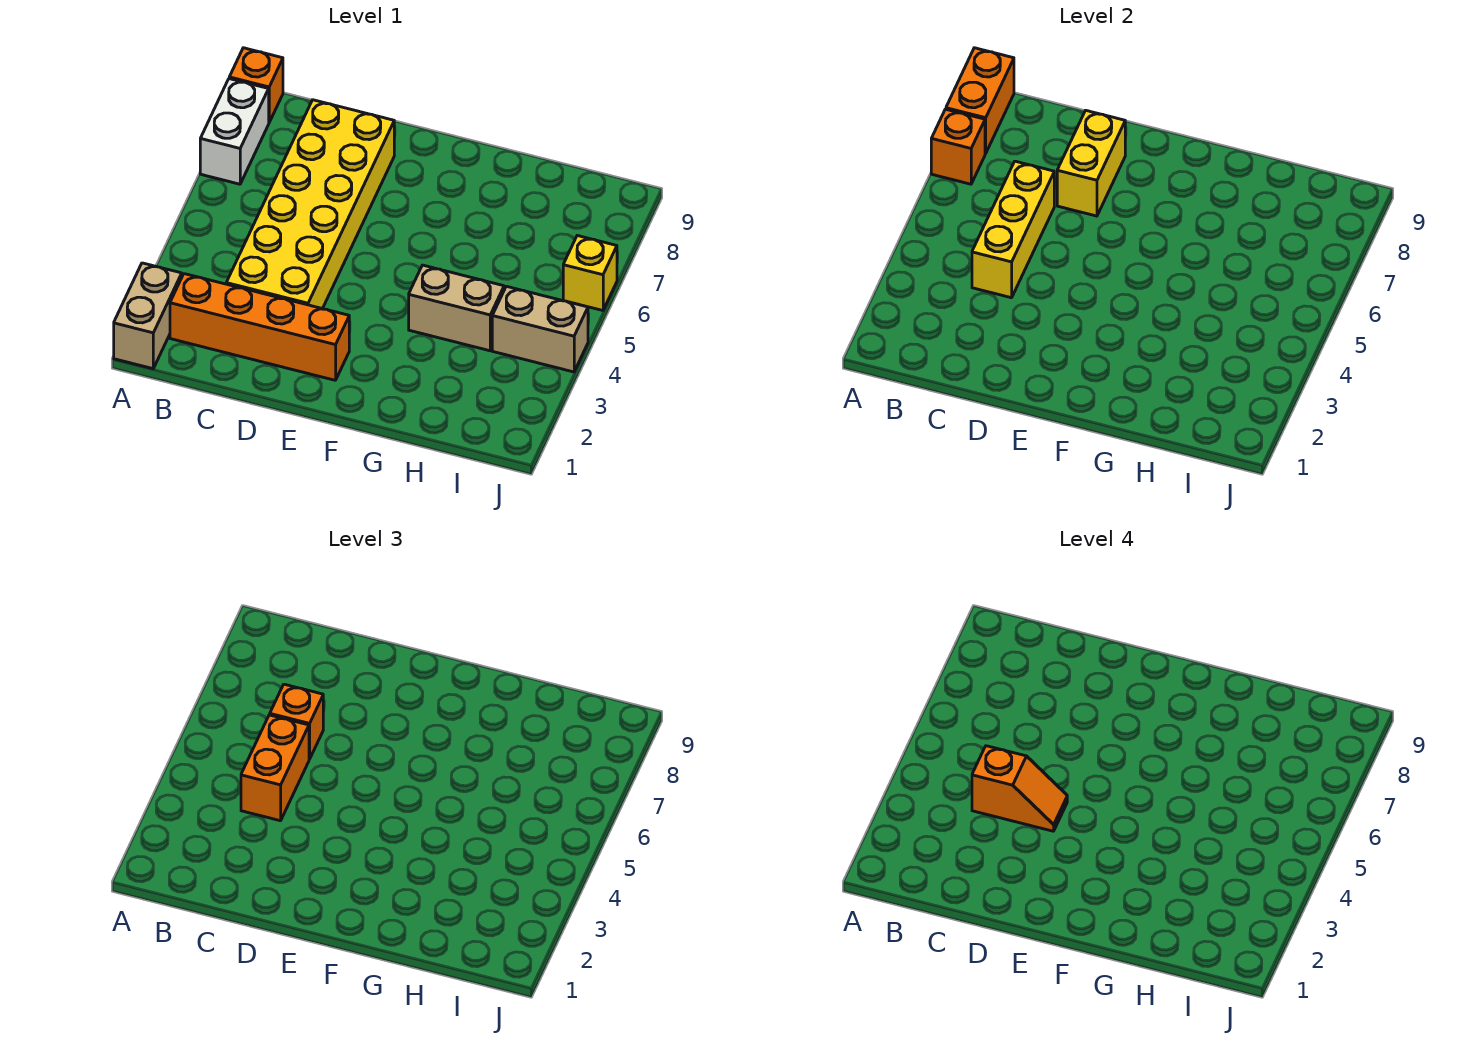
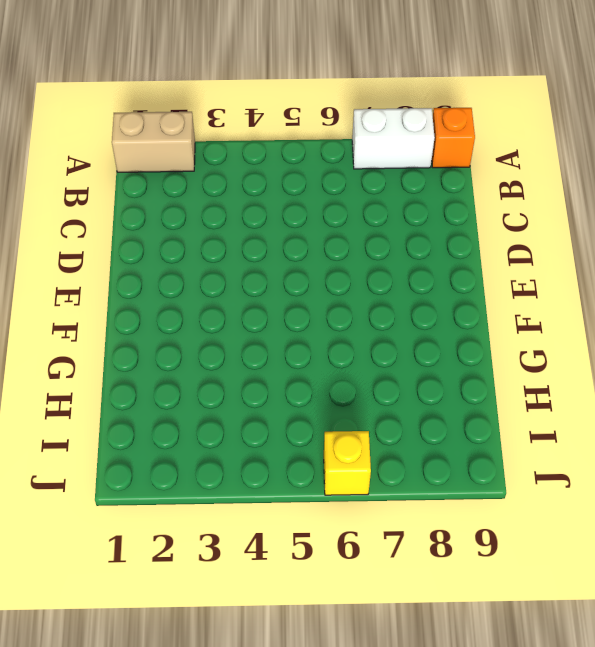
none -> orange brick B2:E2 level 1
none -> yellow brick C3:D8 level 1
none -> tan brick G4:H4 level 1

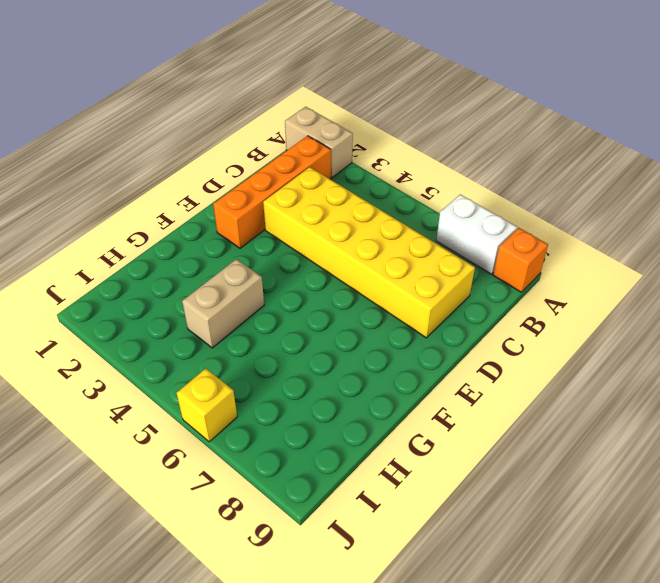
none -> tan brick I4:J4 level 1
none -> orange brick A7 level 2
none -> orange brick A8:A9 level 2

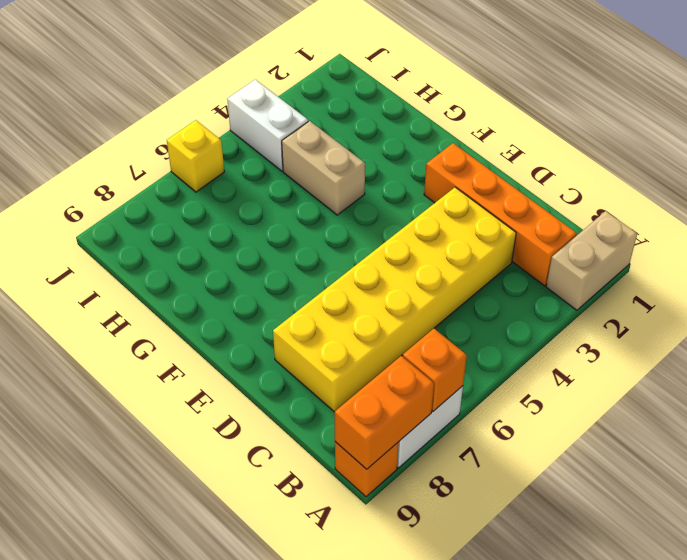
white brick I4:J4 level 1 -> tan brick I4:J4 level 1
none -> yellow brick C4:C6 level 2
none -> yellow brick D7:D8 level 2
none -> orange brick C4:C5 level 3

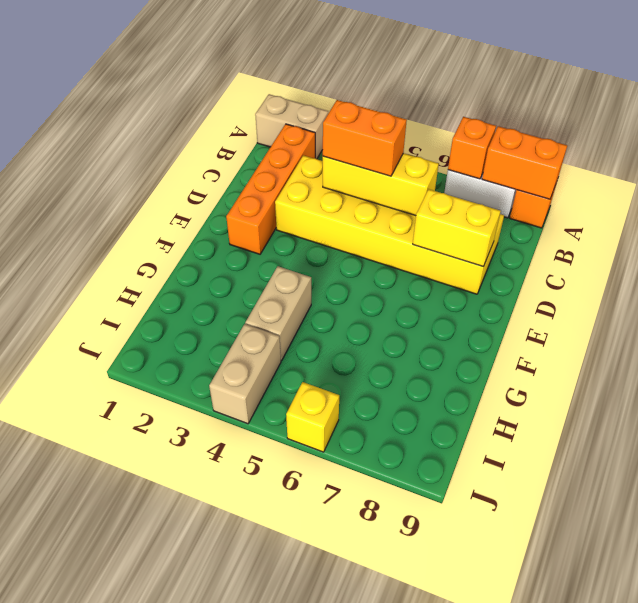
none -> orange brick C6 level 3
none -> orange slope C4:D4 level 4 top C

